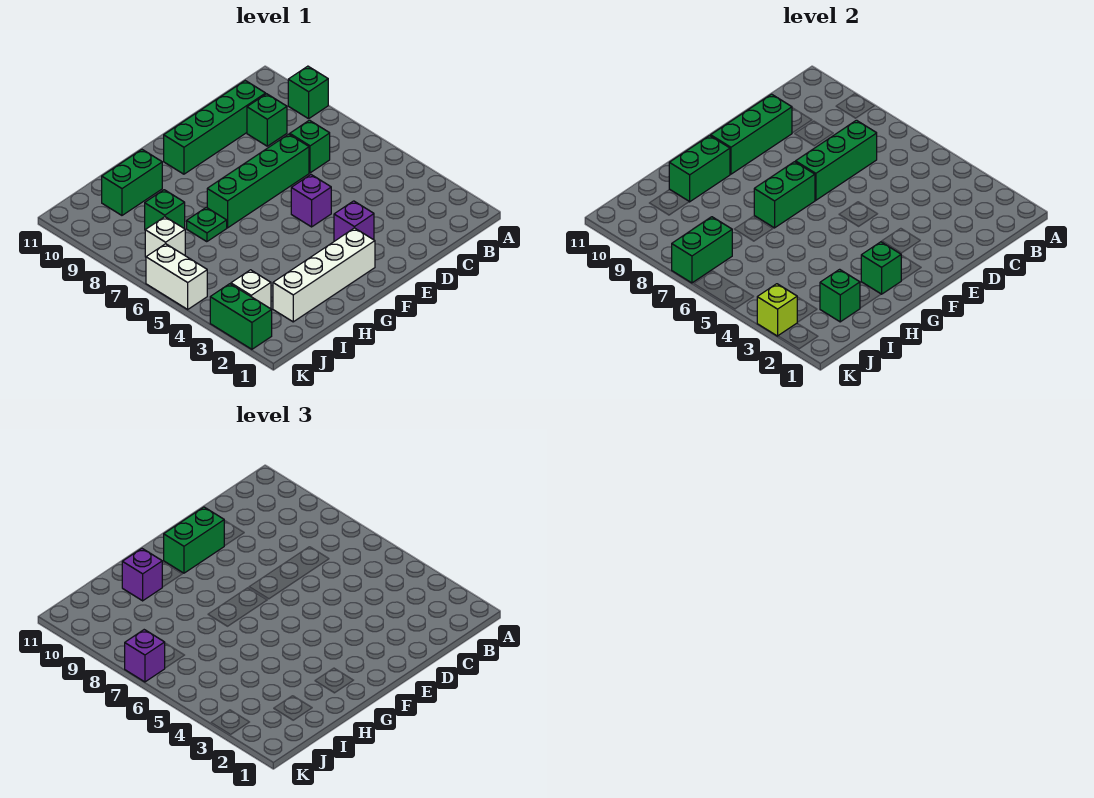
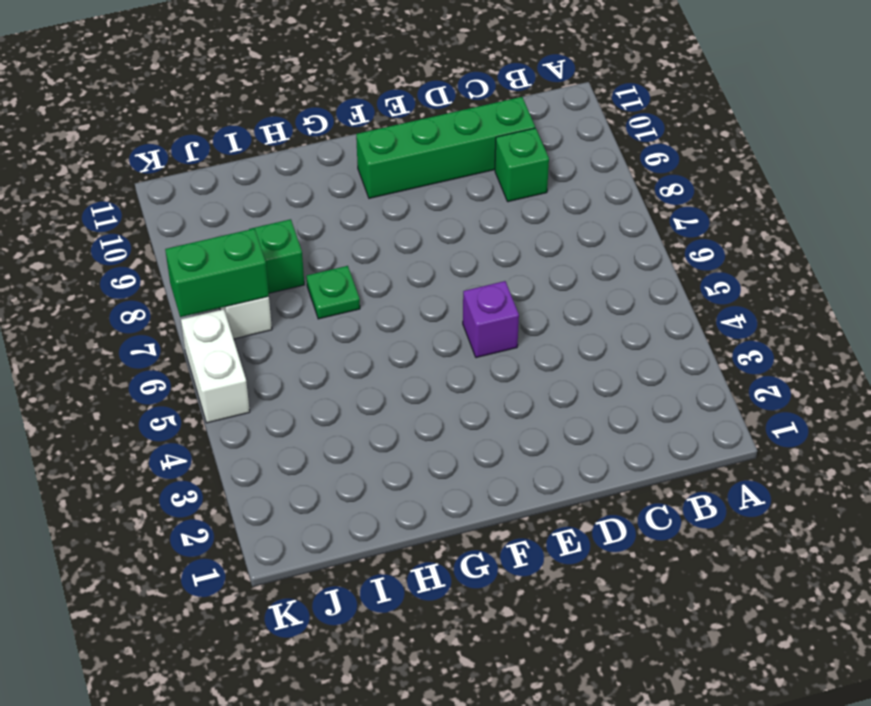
none -> green brick A9 level 1
none -> green brick C7 level 1
none -> green brick D7:G7 level 1

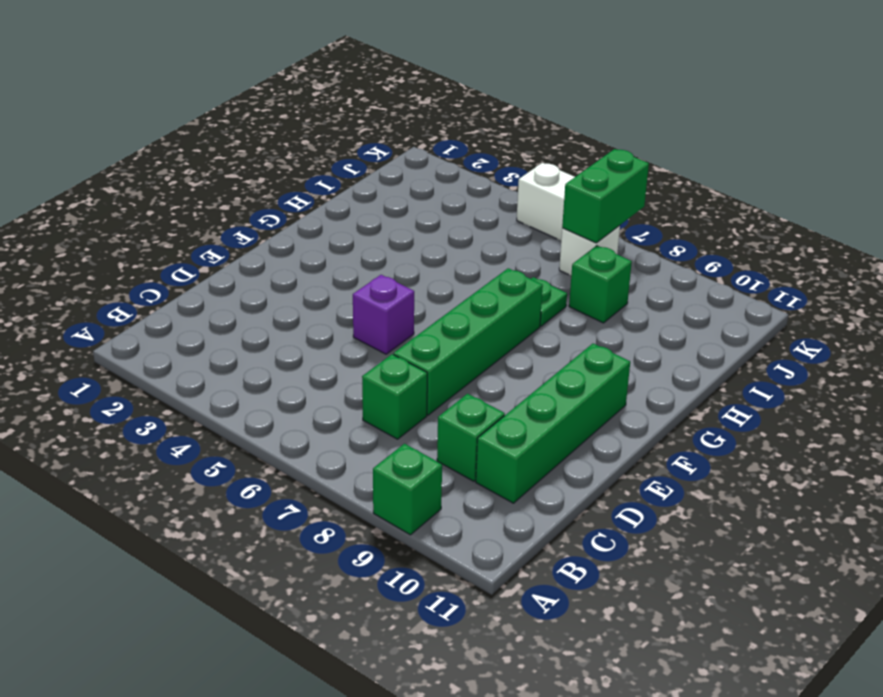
none -> purple brick E3 level 1
none -> white brick F2:I2 level 1
none -> green brick H10:I10 level 1

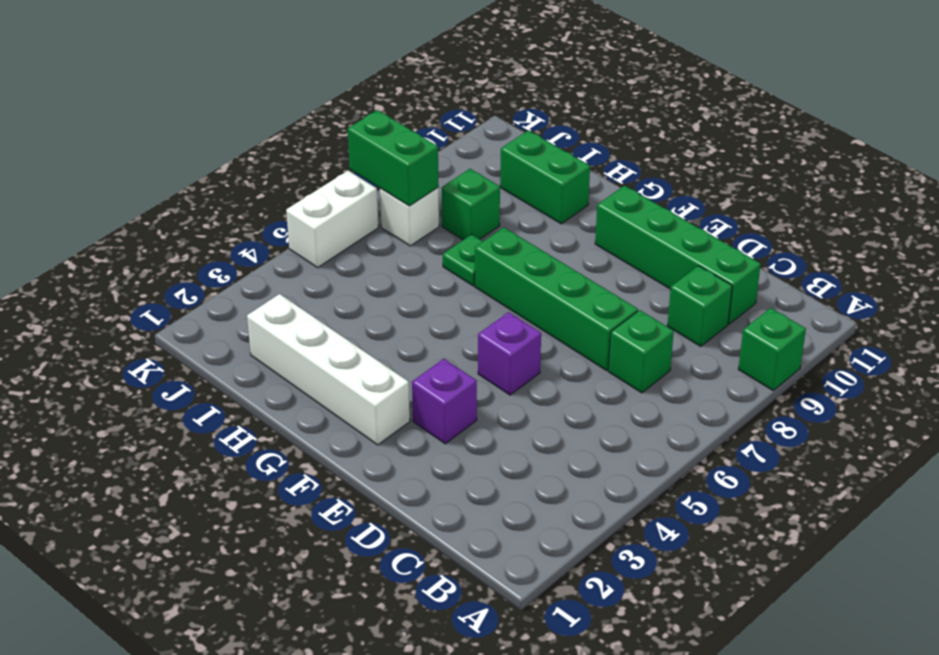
none -> white brick J3 level 1
none -> green brick K2:K3 level 1
none -> green brick C7:E7 level 2

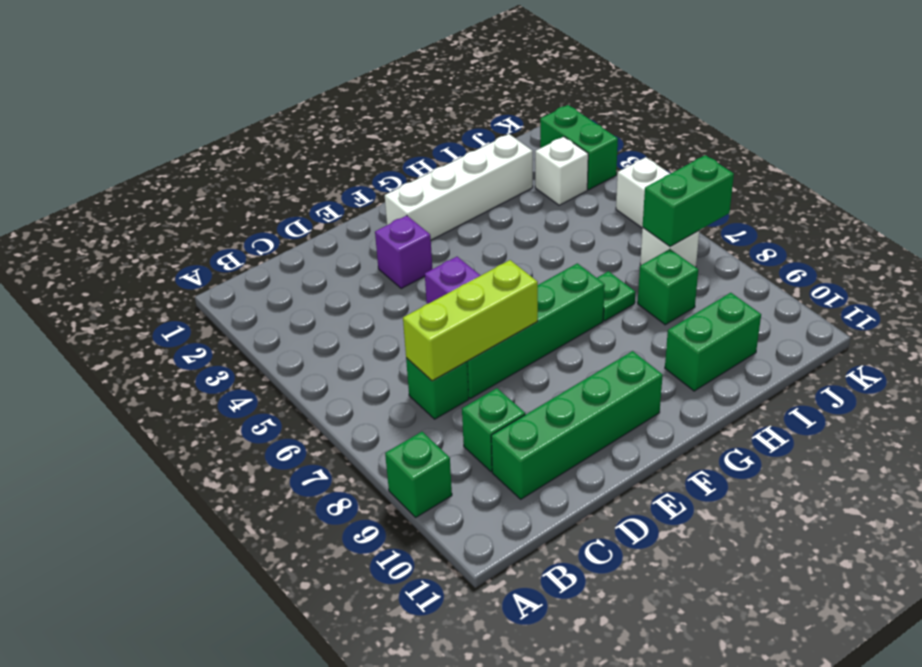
lime brick C7:E7 level 2 -> green brick C7:E7 level 2
none -> green brick D10:F10 level 2
none -> green brick F7:G7 level 2
none -> green brick G2 level 2

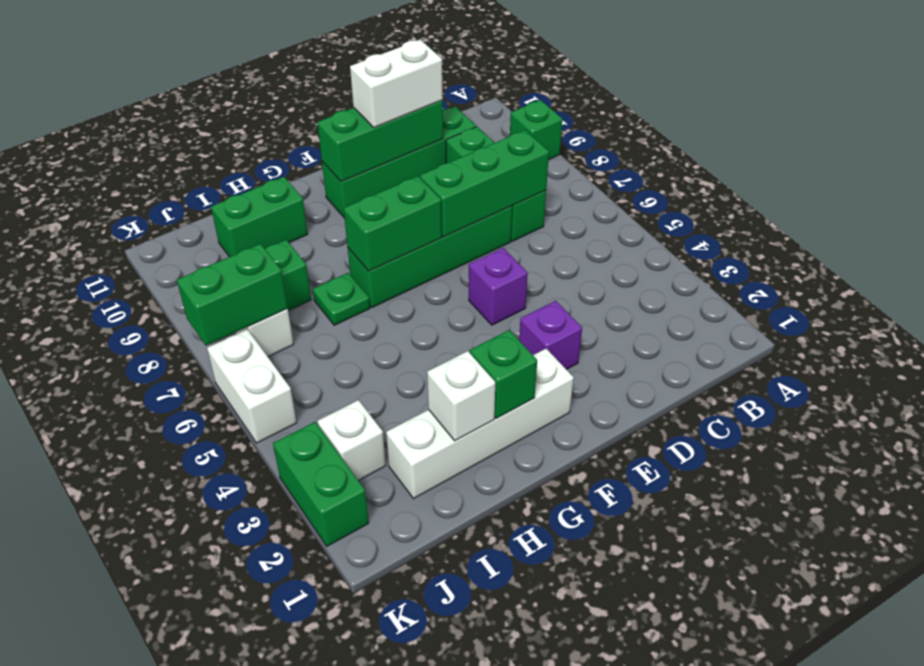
white brick D10:E10 level 3 -> green brick E10:F10 level 3
white brick H2 level 2 -> none
none -> green brick G10:H10 level 2
none -> green brick I2 level 2
none -> lime brick K3 level 2

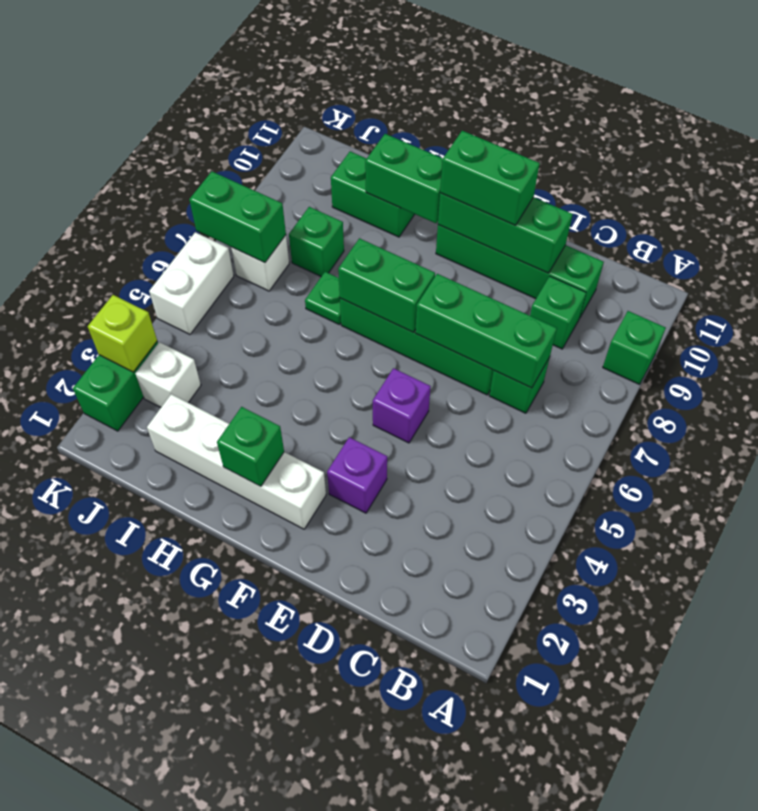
none -> green brick I2 level 2
none -> purple brick H10 level 3
none -> purple brick K7 level 3

